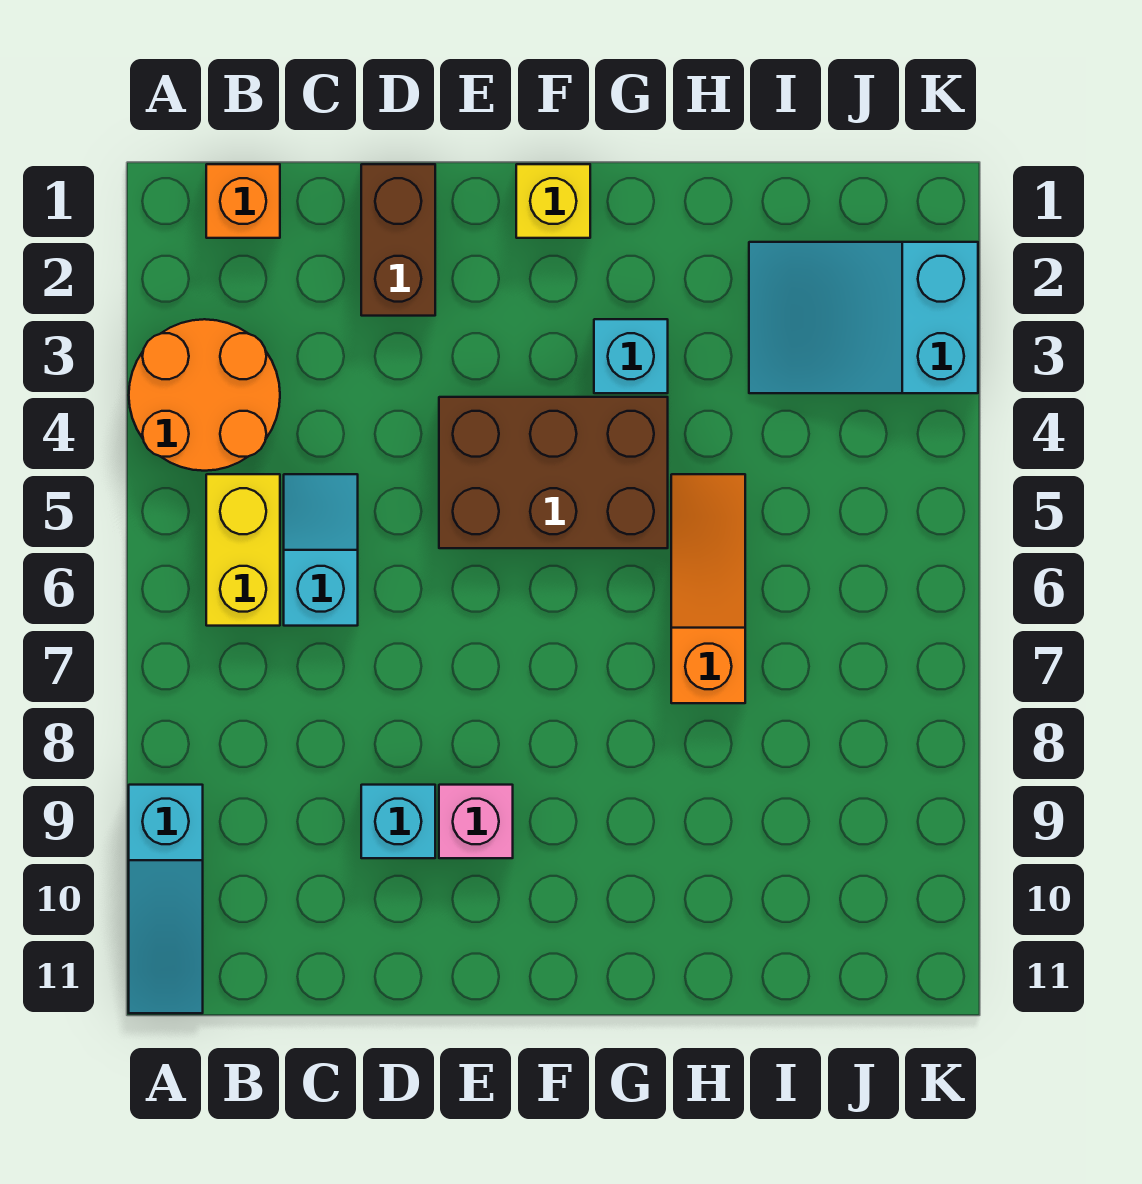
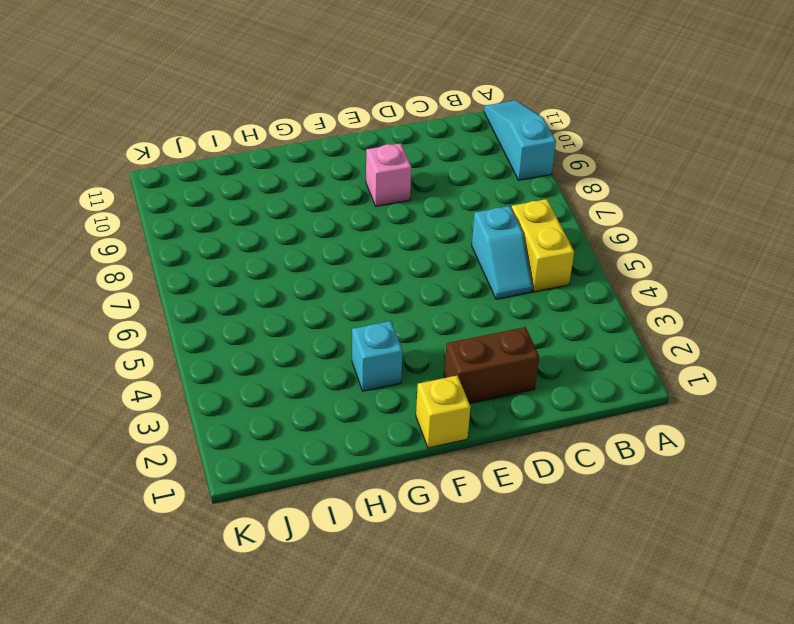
brown brick D2:E2 level 1 -> brown brick D1:D2 level 1
none -> orange round brick A3:B4 level 1
none -> orange brick B1 level 1
none -> cyan brick D9 level 1

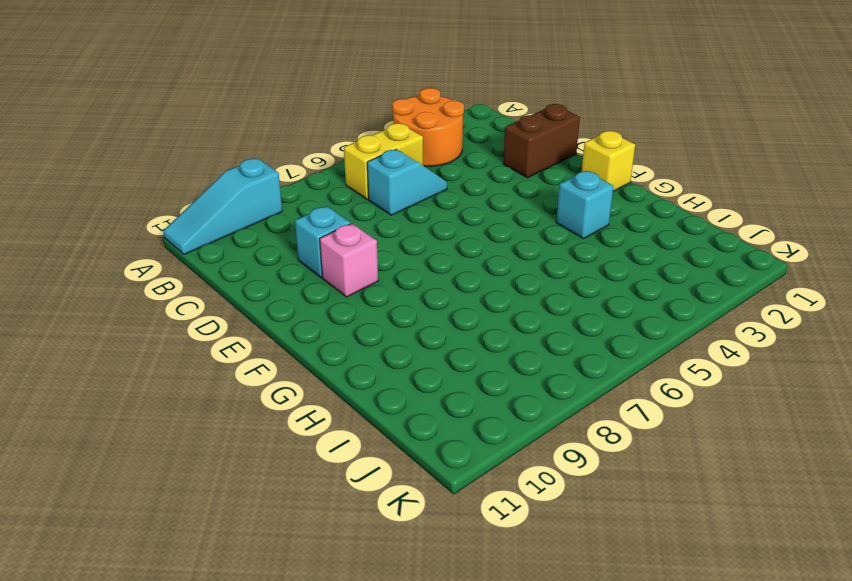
none -> orange brick B1 level 1
none -> brown brick E4:G5 level 1
none -> orange slope H5:H7 level 1 top 7

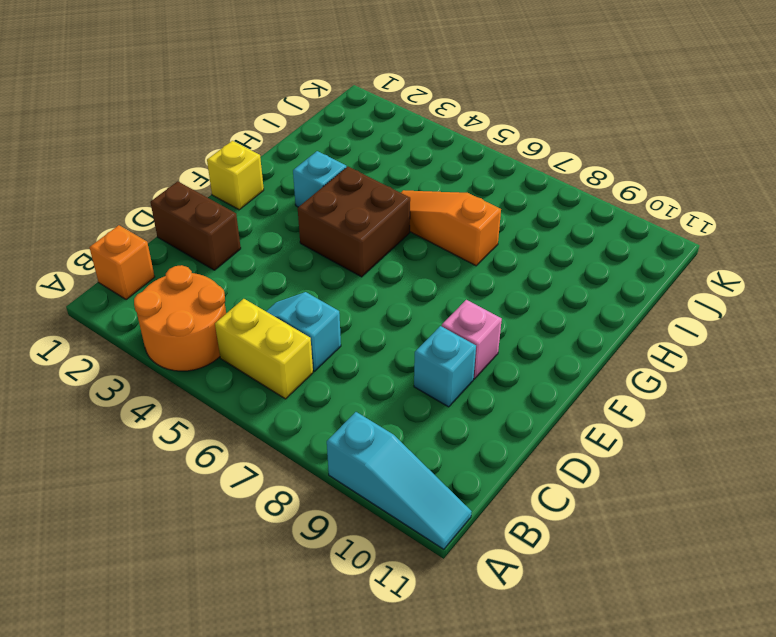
brown brick F4:G5 level 1 -> brown brick E4:G5 level 1
none -> cyan slope I2:K3 level 1 top K

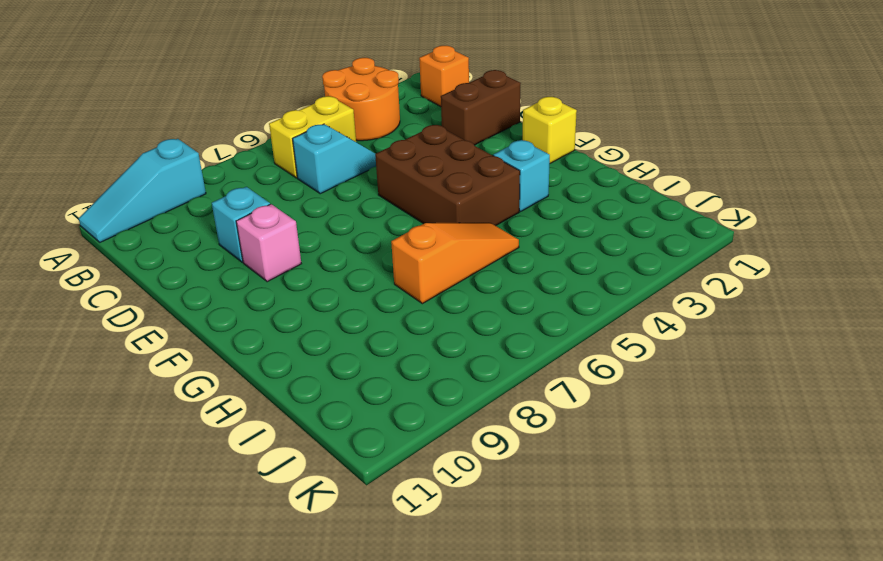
none -> cyan slope I2:K3 level 1 top K

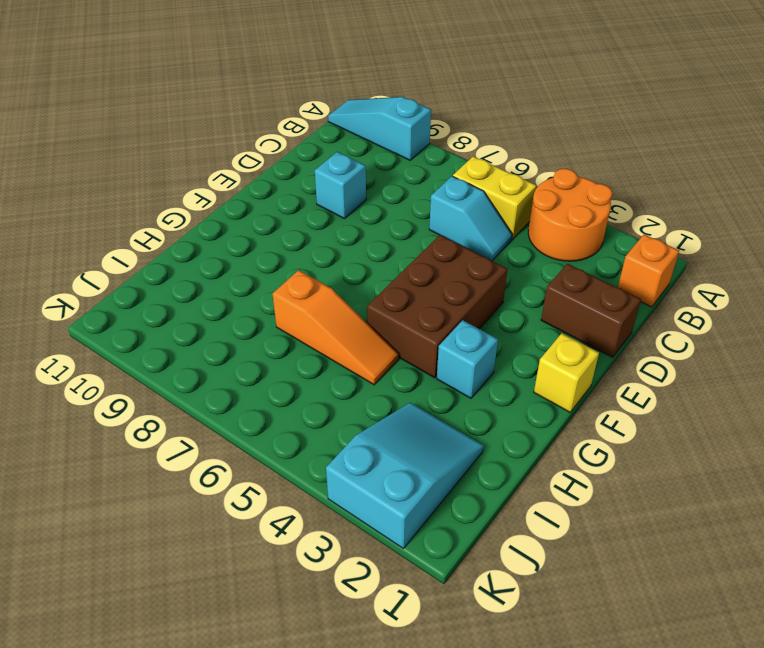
none -> pink brick E9 level 1

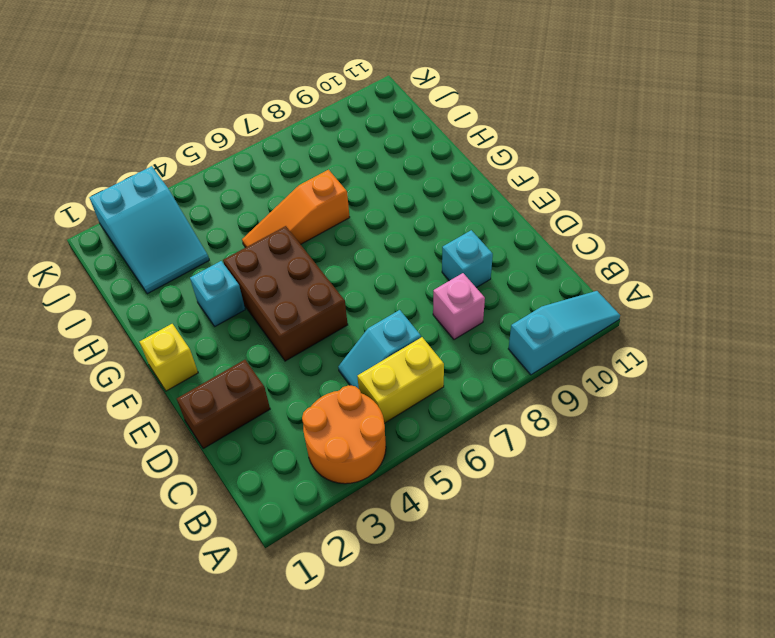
pink brick C8 level 1 -> pink brick E9 level 1
none -> orange brick B1 level 1

